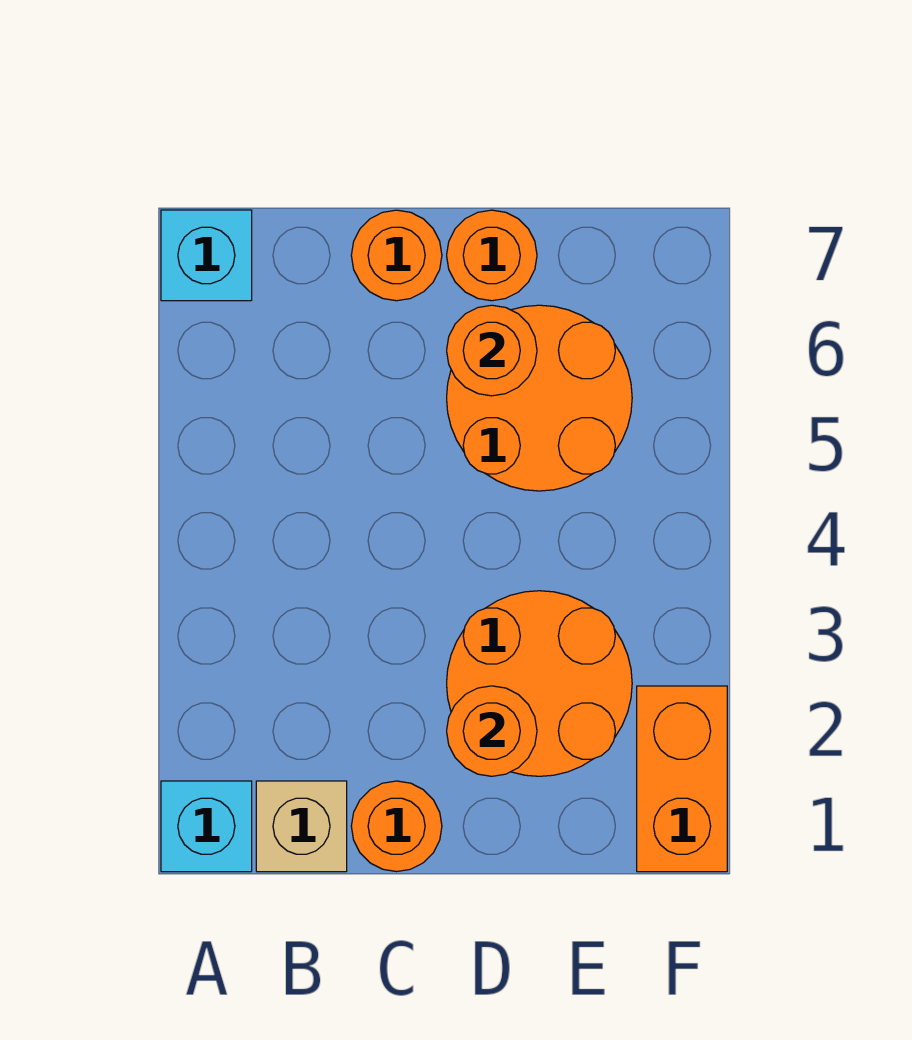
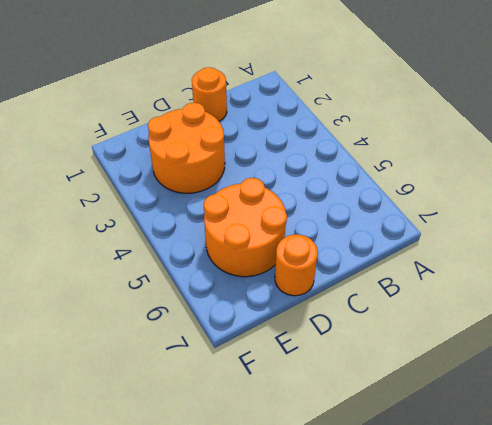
none -> cyan brick A1 level 1
none -> cyan brick A7 level 1

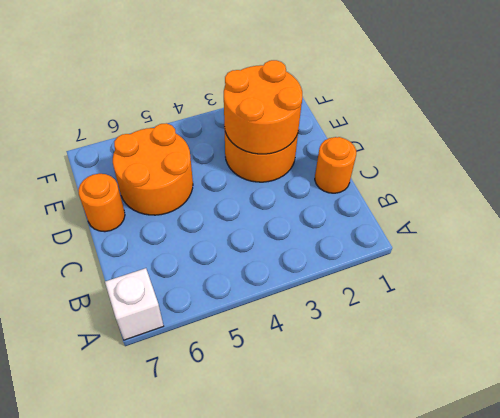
white brick A7 level 1 -> cyan brick A7 level 1
orange round brick D2:E3 level 2 -> orange round brick D2 level 2
none -> cyan brick A1 level 1
none -> tan brick B1 level 1

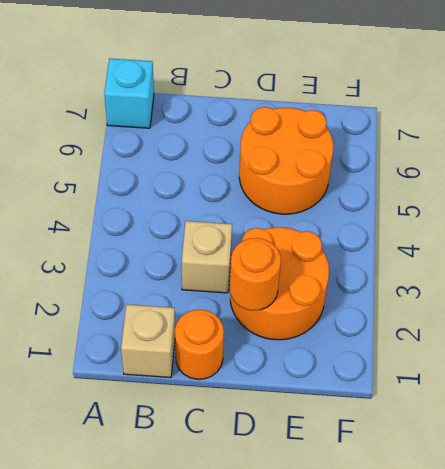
tan brick C3 level 1 -> none
none -> cyan brick A1 level 1
none -> orange round brick C7 level 1

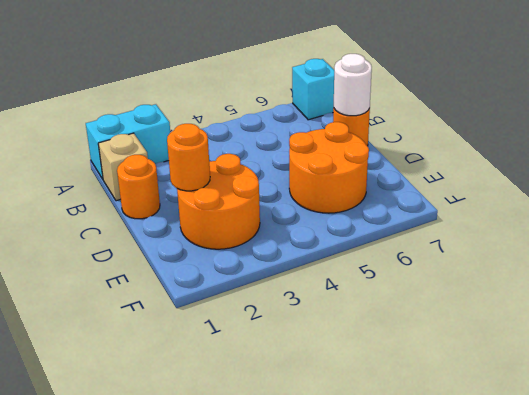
cyan brick A1:A2 level 1 -> cyan brick A1 level 1
white round brick C7 level 2 -> none
none -> orange round brick D7 level 1
none -> orange brick F1:F2 level 1

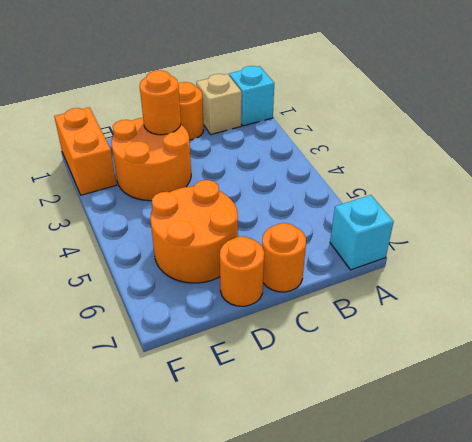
none -> orange round brick D6 level 2

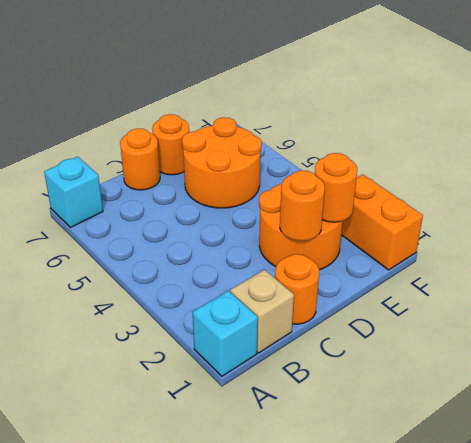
orange round brick E2 level 2 -> orange round brick D6 level 2

